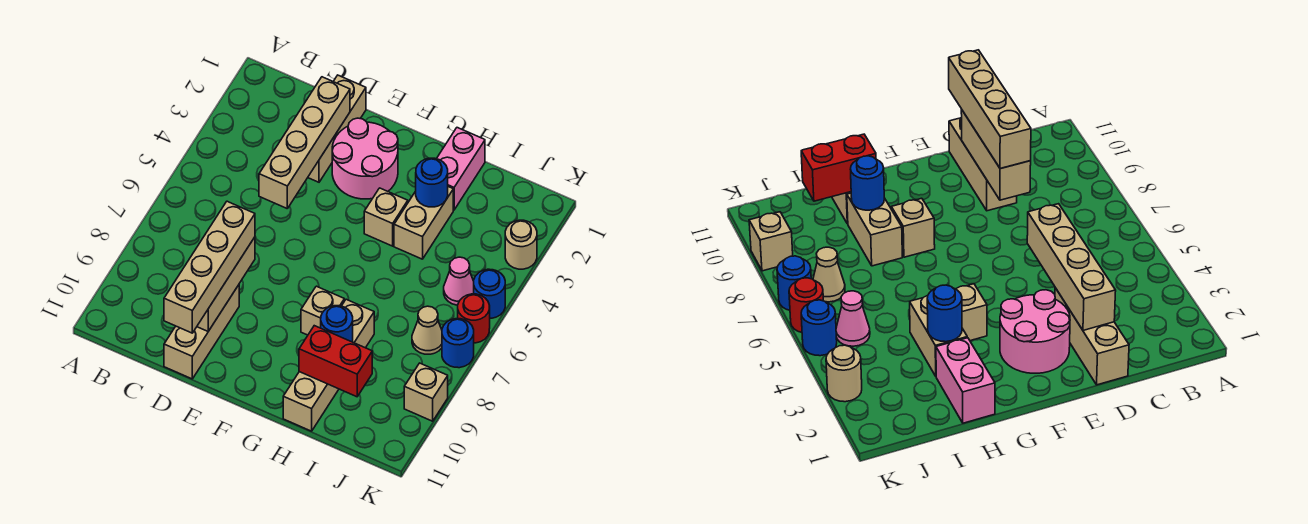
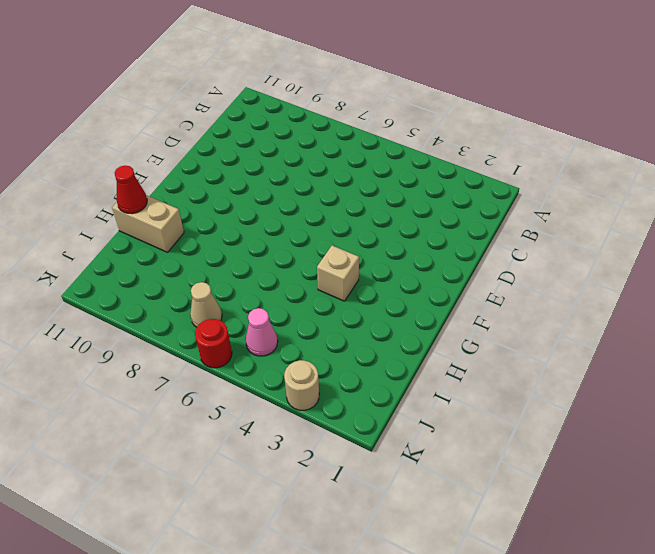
red cone H11 level 2 -> none
none -> tan brick D1:D3 level 1
none -> tan brick D9:D11 level 1
none -> pink round brick E2:F3 level 1

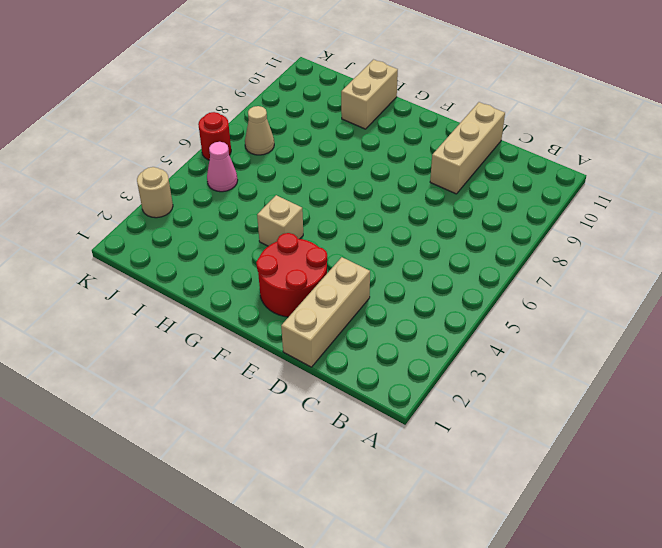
red round brick E2:F3 level 1 -> pink round brick E2:F3 level 1
none -> tan brick G8 level 1
none -> pink brick H1:H2 level 1
none -> tan brick H3:H4 level 1

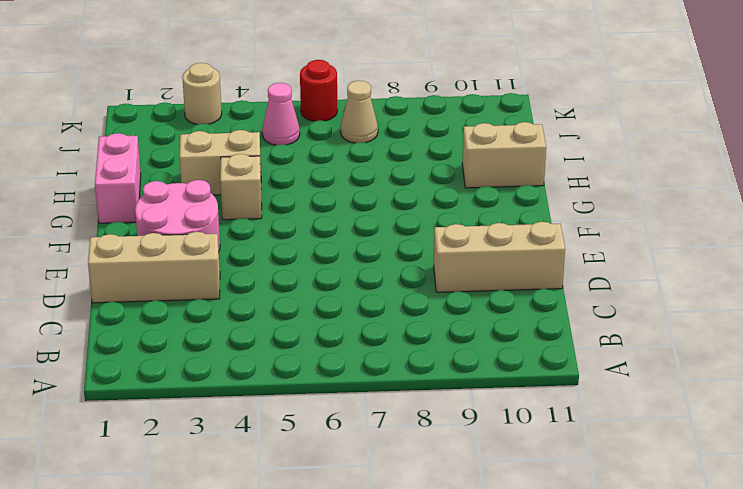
pink brick G1:H1 level 1 -> pink brick H1:H2 level 1
none -> tan brick G8 level 1
none -> tan brick H8:H9 level 1
none -> blue round brick K5 level 1

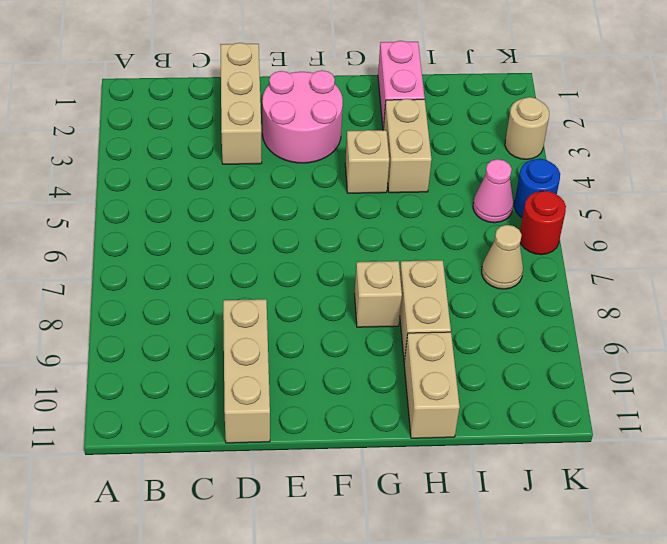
none -> blue round brick K7 level 1
none -> tan brick K9 level 1
none -> tan brick D2:D5 level 2

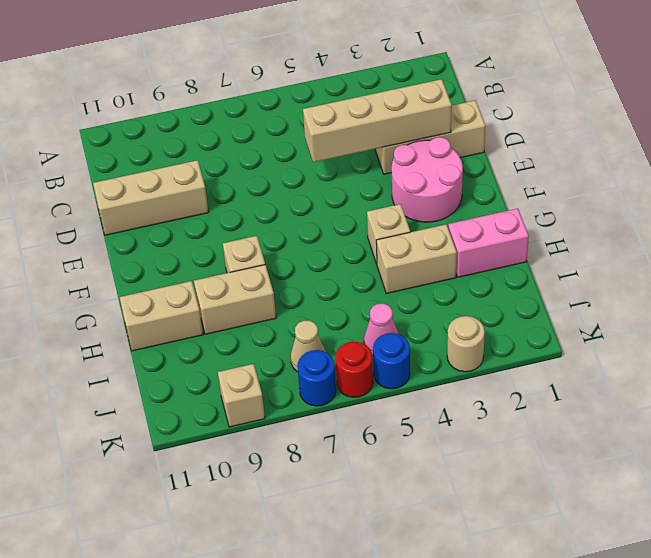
none -> tan brick D8:D10 level 2
none -> blue round brick H3 level 2
none -> blue round brick H9 level 2

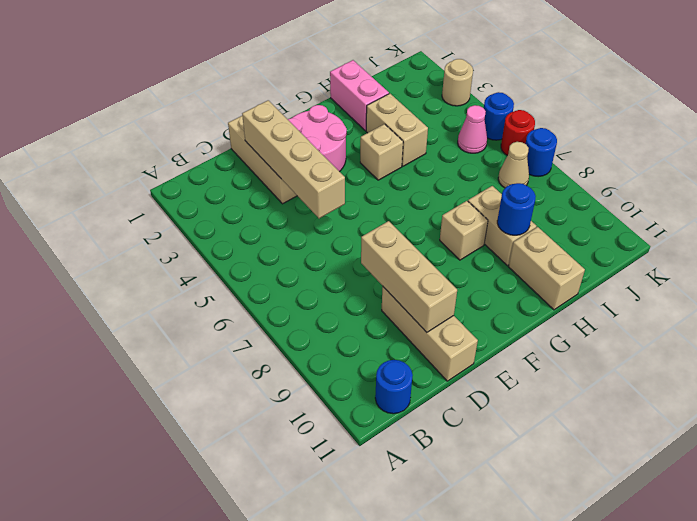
blue round brick B11 level 1 -> blue round brick H3 level 2
none -> tan brick K9 level 1
none -> red brick H10:I10 level 2
none -> tan brick D8:D11 level 3

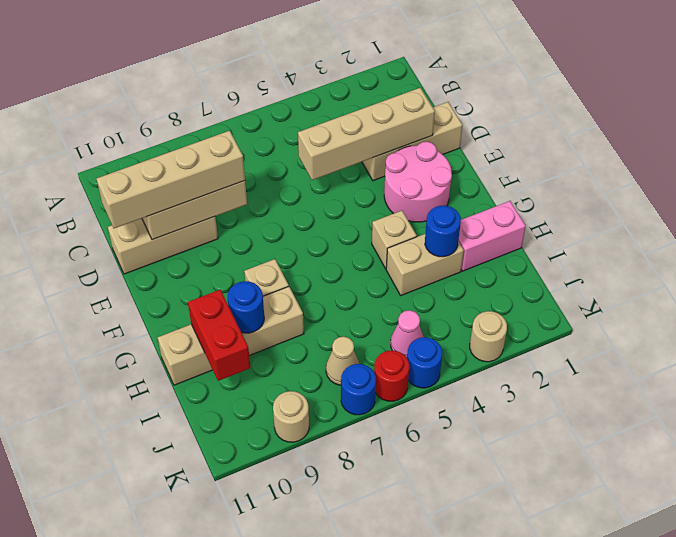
tan round brick K9 level 1 -> tan brick K9 level 1

